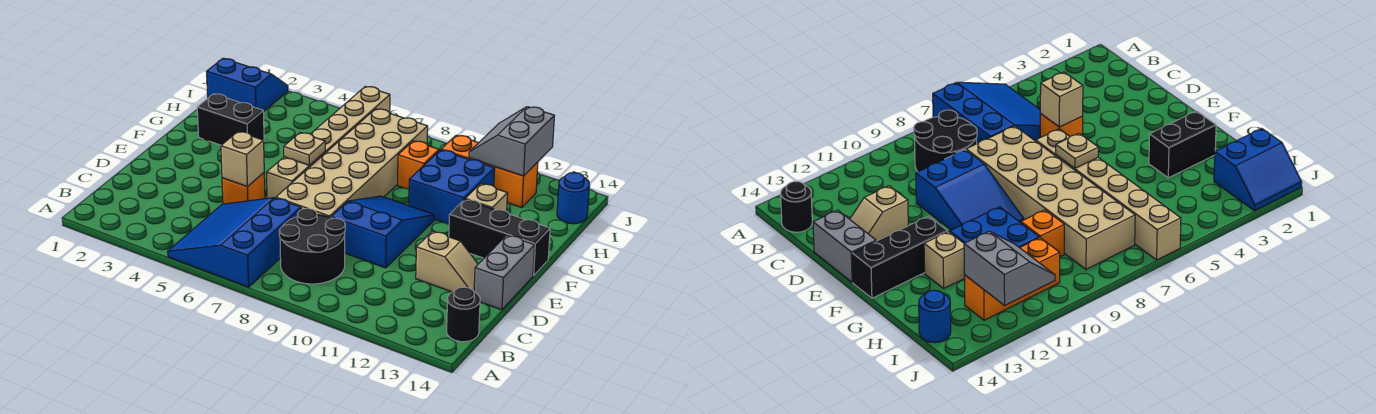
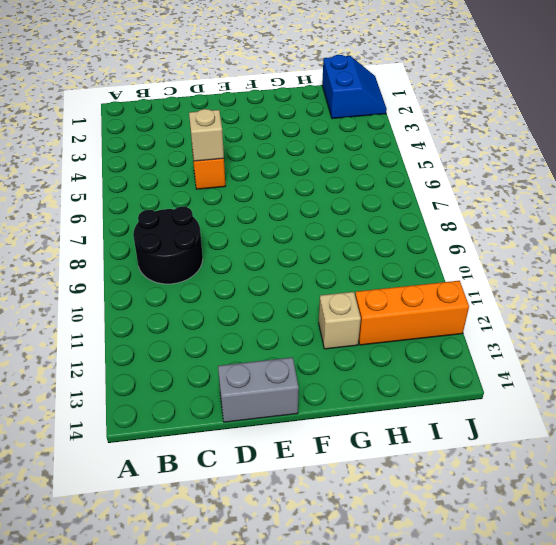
orange brick H12:J12 level 1 -> orange brick I10:I12 level 1
none -> blue slope A5:C7 level 1 top 7
none -> black round brick B14 level 1
none -> tan brick D7:I8 level 1

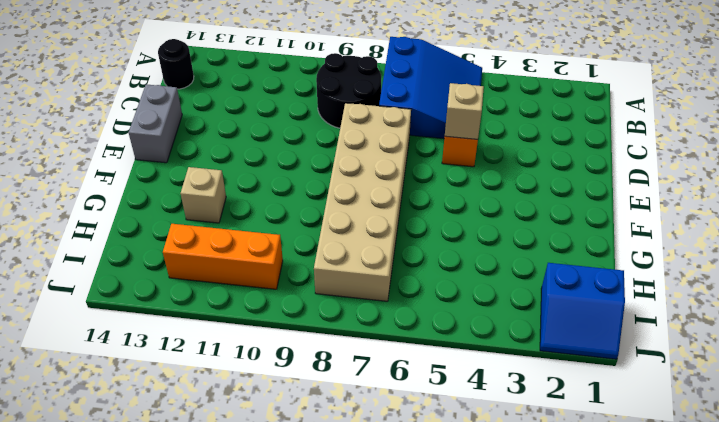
none -> blue slope D9:F10 level 1 top D
none -> tan slope D12:D13 level 1 top 12
none -> tan brick E6:J6 level 1

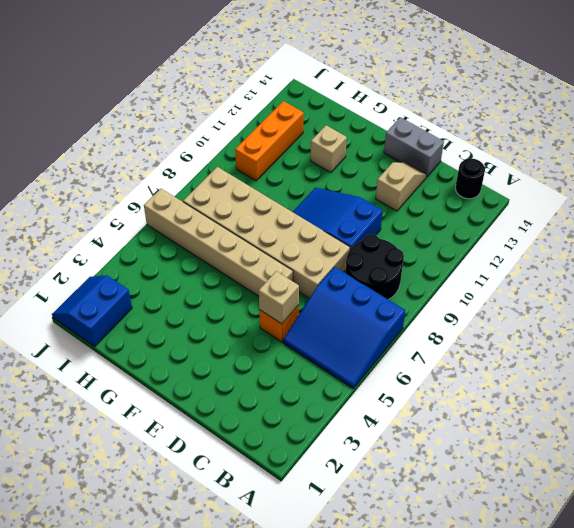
none -> black brick F12:F14 level 1
none -> black brick G2:G3 level 1
none -> blue brick G10:H11 level 1

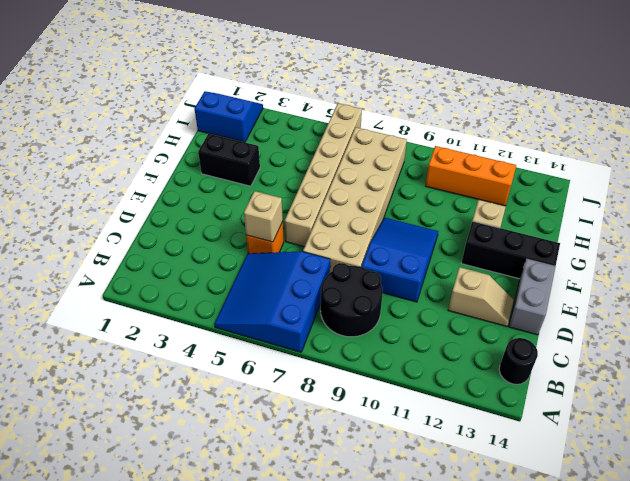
none -> blue brick G10:H11 level 1
none -> orange brick H9 level 1
none -> blue round brick I14 level 1

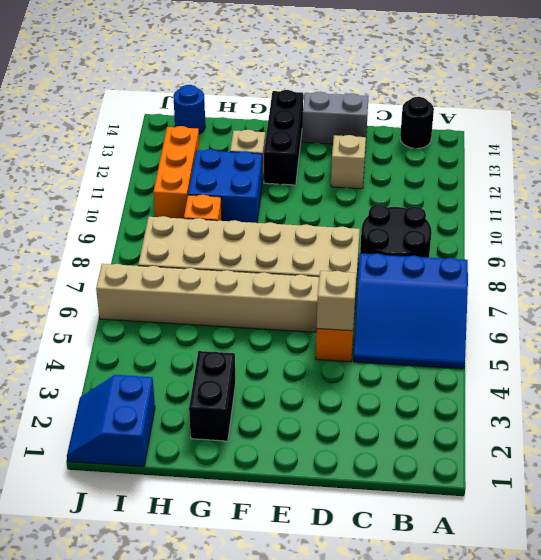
none -> blue slope D9:F10 level 1 top D
none -> tan plate F6 level 2
none -> grey slope I11:J12 level 2 top 12

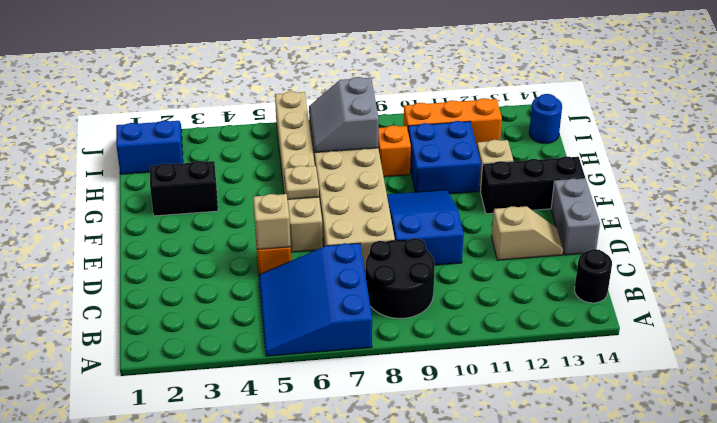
grey slope H7:I8 level 2 top 8 -> grey slope I11:J12 level 2 top 12

